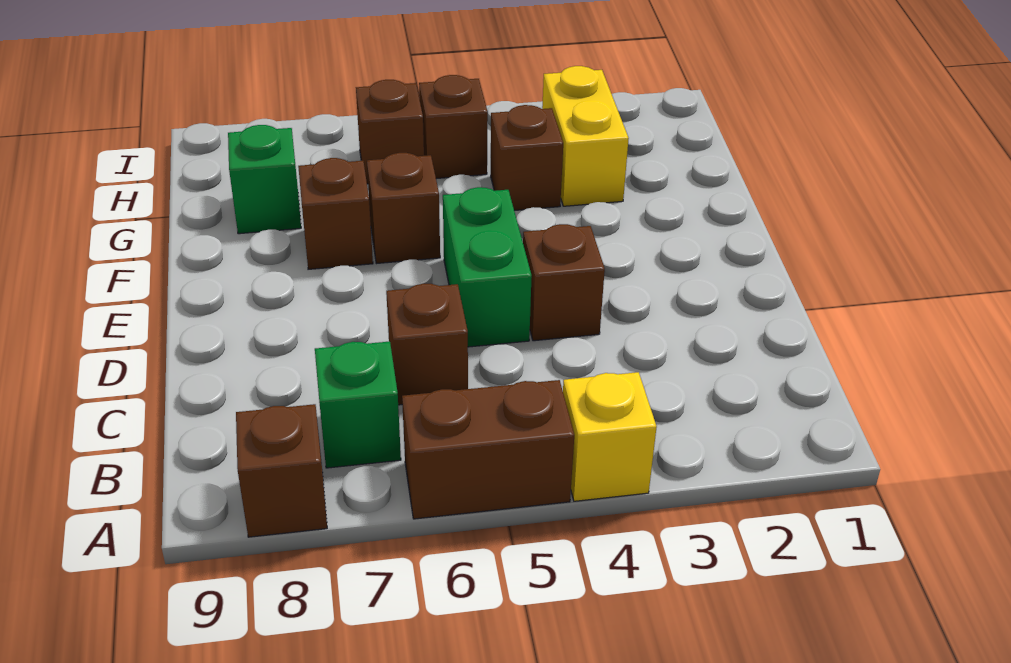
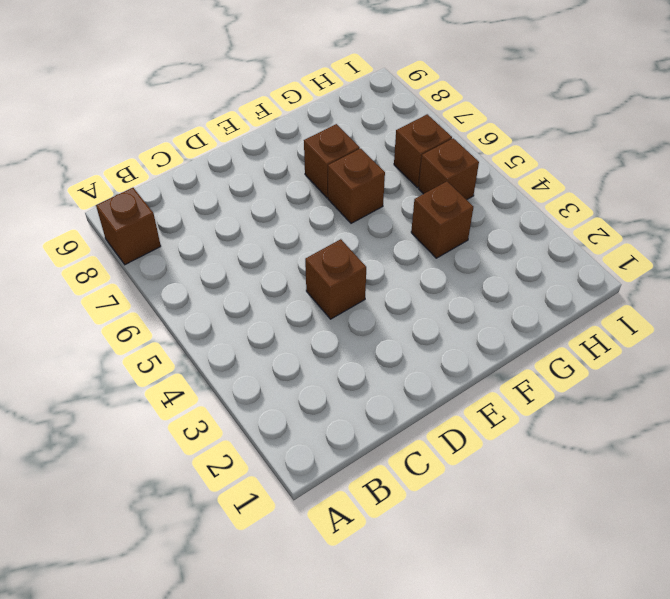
none -> yellow brick A4 level 1
none -> brown brick A5:A6 level 1
none -> green brick B7 level 1

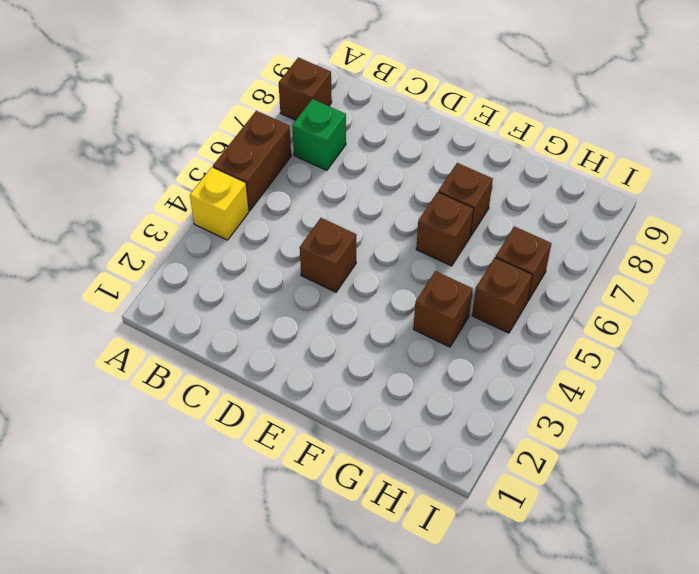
none -> brown brick C6 level 1
none -> green brick D5:E5 level 1
none -> yellow brick G3:H3 level 1

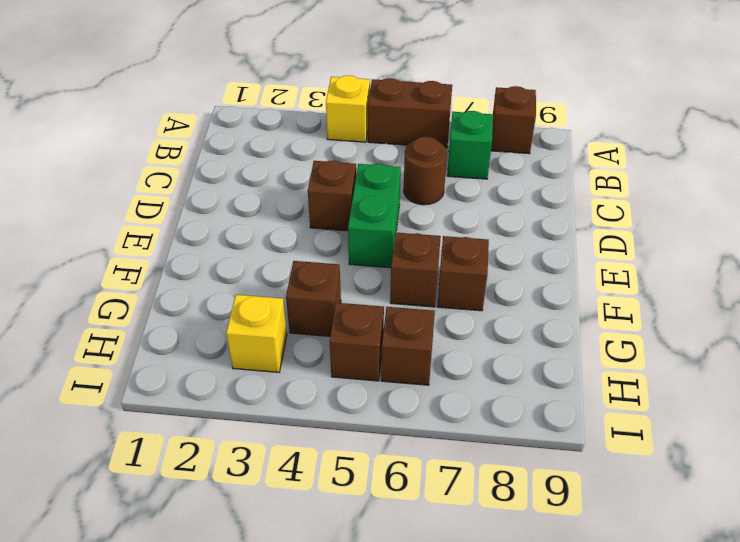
brown round brick C6 level 1 -> brown brick C6 level 1
yellow brick H3 level 1 -> yellow brick G3:H3 level 1
none -> green brick G8 level 1

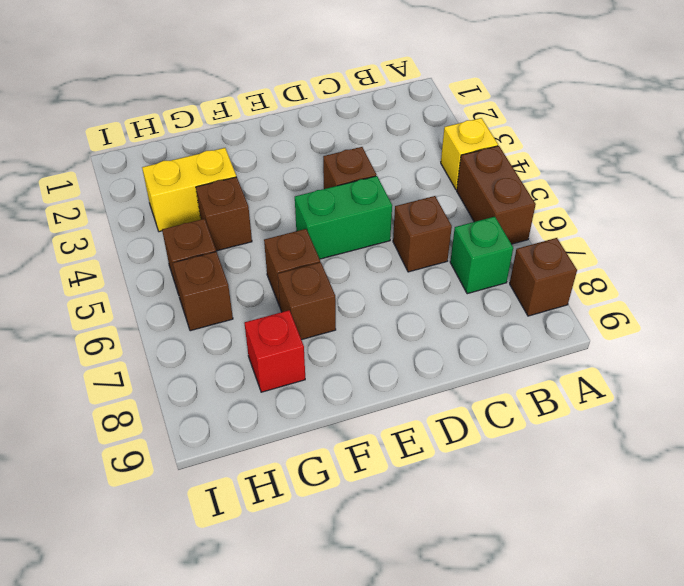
red brick G8 level 1 -> green brick G8 level 1

